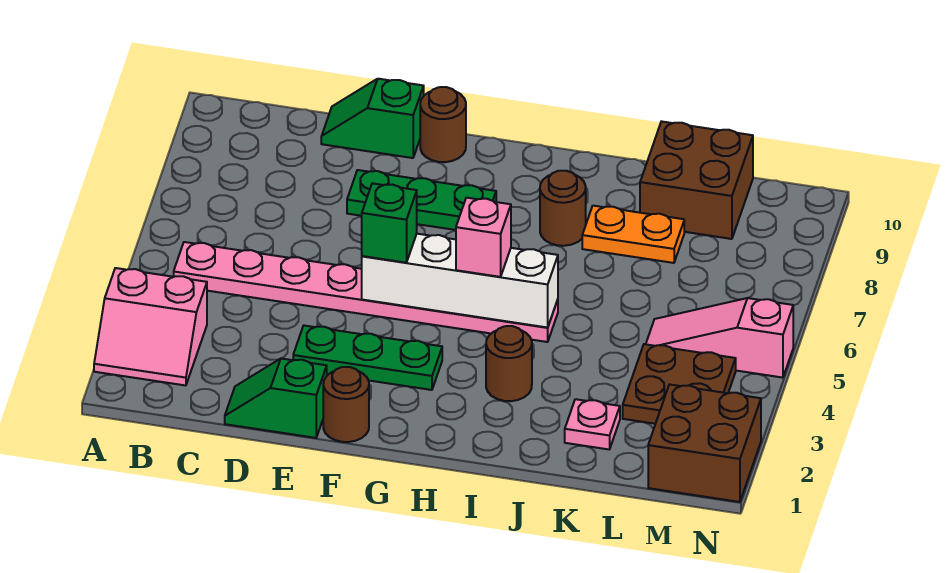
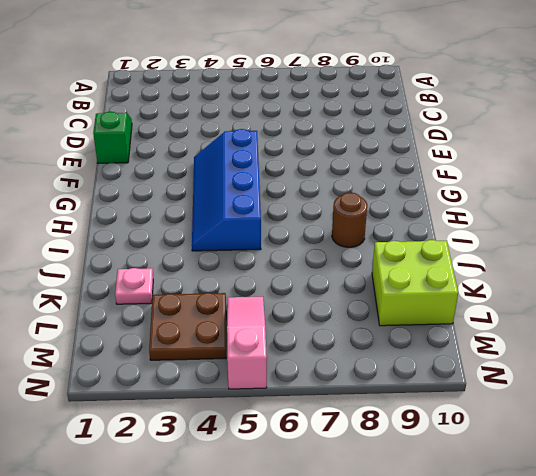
blue slope F4:I5 level 1 top 5 -> pink plate B5:I5 level 1
lime brick K9:L10 level 1 -> brown brick K9:L10 level 1
none -> pink slope A2:B3 level 1 top 3
none -> green slope D10:E10 level 1 top E
none -> green plate E3:G3 level 1

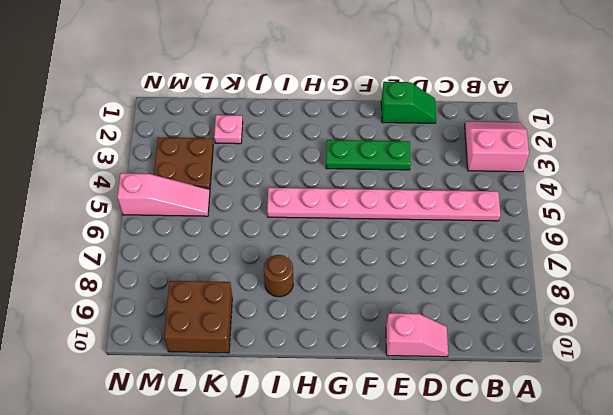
pink slope D10:E10 level 1 top E -> green slope D10:E10 level 1 top E
none -> green plate E8:G8 level 1
none -> brown round brick F1 level 1
none -> brown round brick F10 level 1

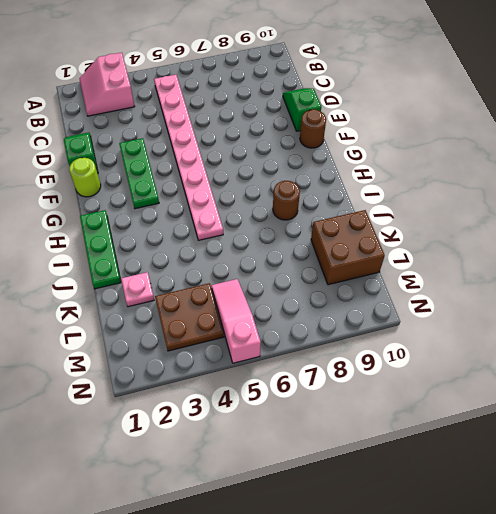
lime round brick F1 level 1 -> brown round brick F1 level 1
green plate H1:J1 level 1 -> green plate E8:G8 level 1
none -> brown round brick I3 level 1
none -> orange plate J8:K8 level 1
none -> brown brick M1:N2 level 1

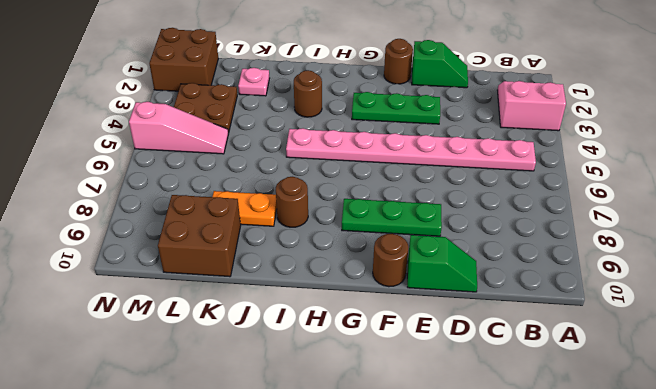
none -> white brick F5:I5 level 2
none -> green brick F5 level 3
none -> pink brick H5 level 3

